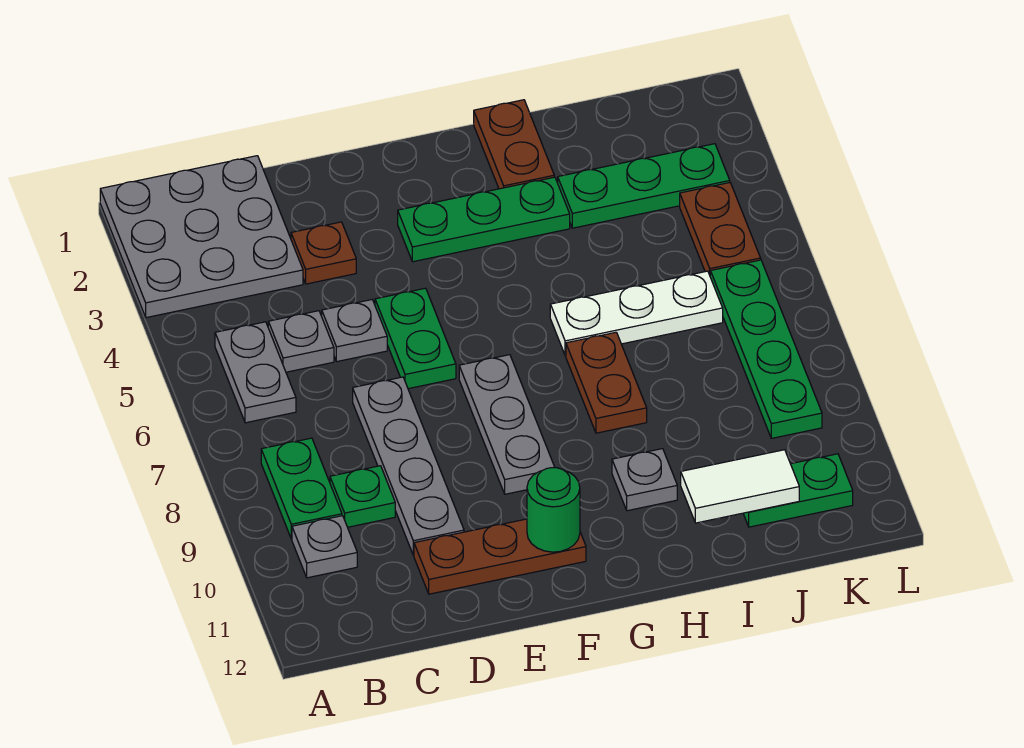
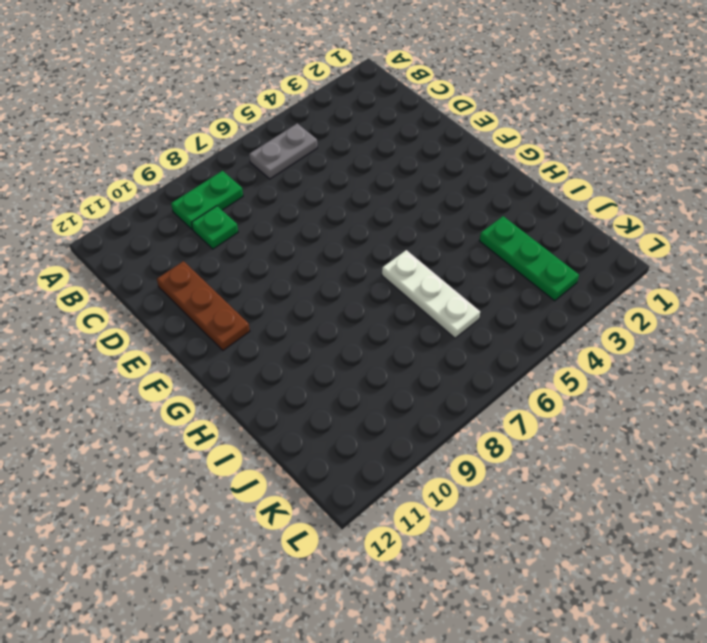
none -> grey plate A1:C3 level 1
none -> grey plate B10 level 1
none -> grey plate C5 level 1

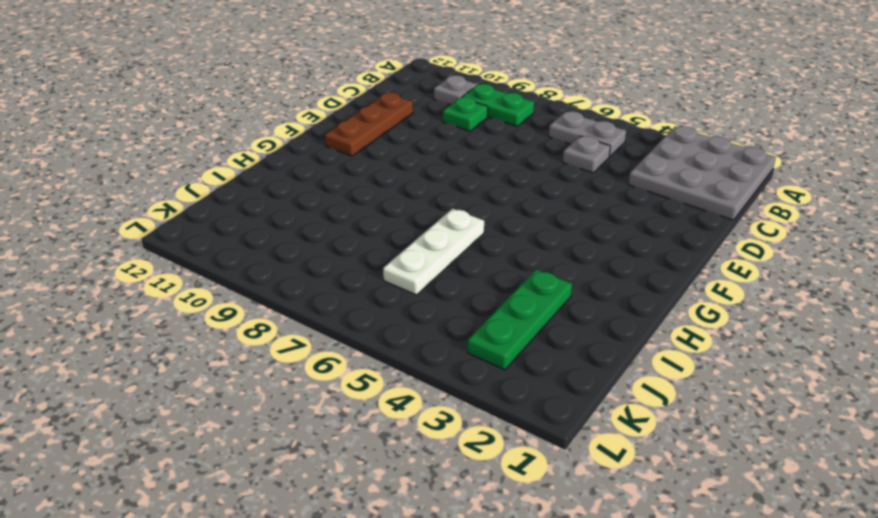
none -> brown plate D3 level 1
none -> grey plate D5 level 1
none -> grey plate D7:D10 level 1

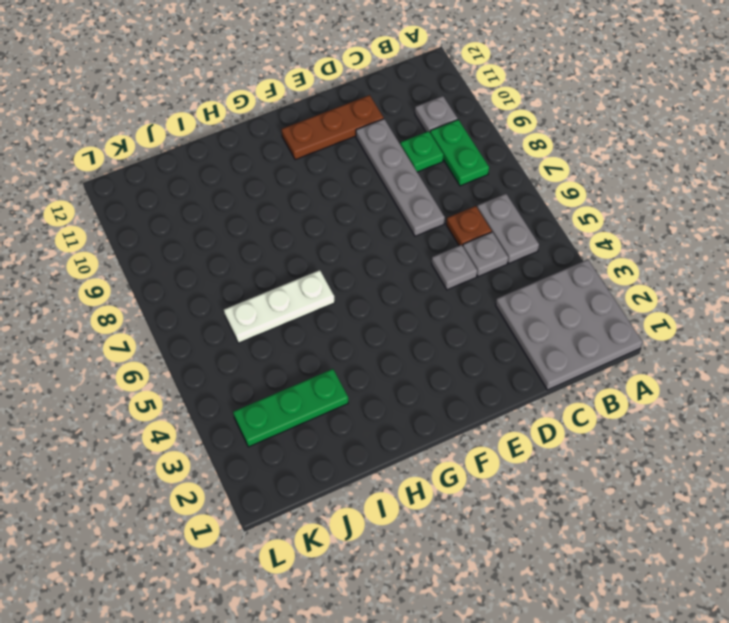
brown plate C6 level 1 -> brown plate D3 level 1
none -> green plate E5:E6 level 1
none -> green plate F3:H3 level 1
none -> grey plate F7:F9 level 1

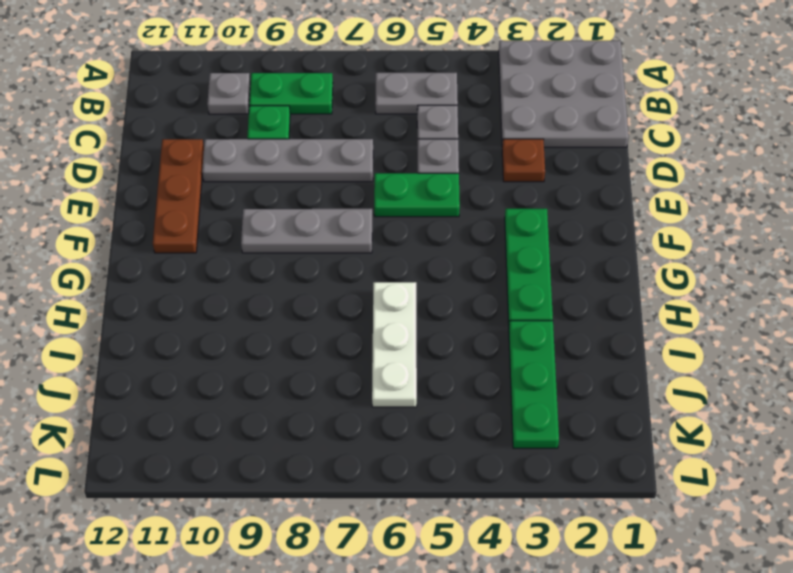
none -> brown plate H1:H2 level 1
none -> brown plate H7:H8 level 1
none -> grey plate H10 level 1

